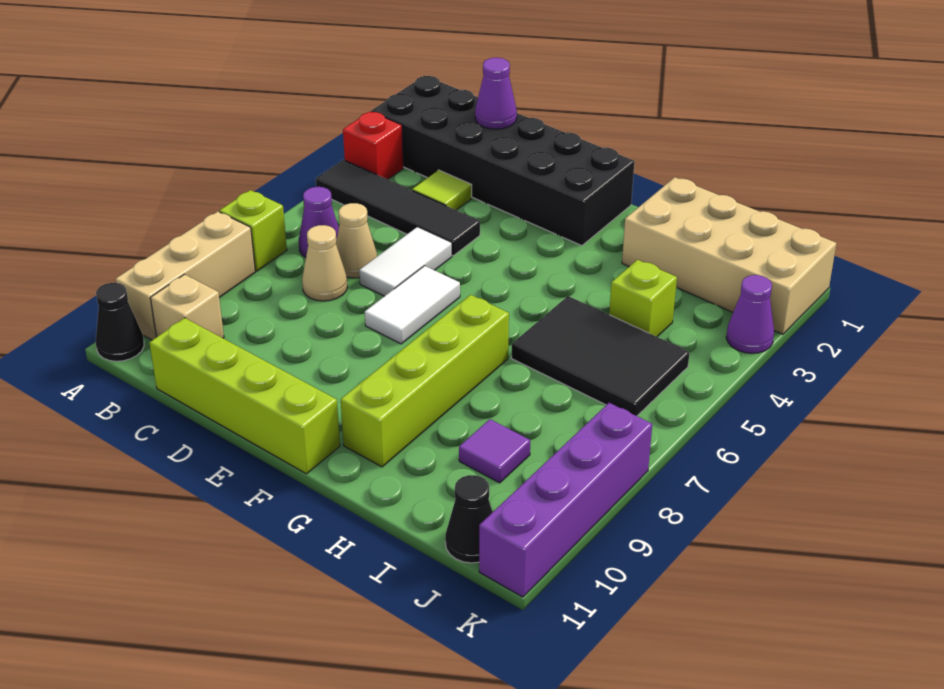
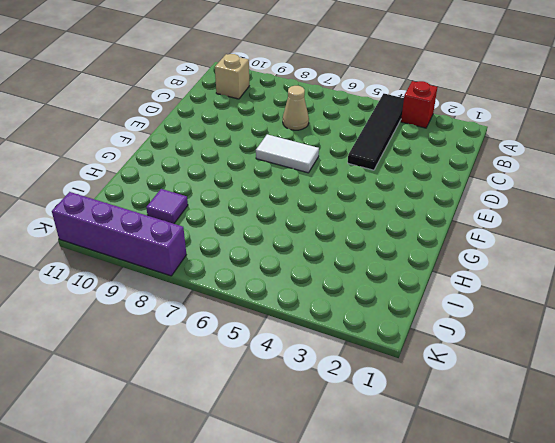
none -> black brick A1:F2 level 1
none -> lime brick A7 level 1
none -> tan brick A8:A10 level 1

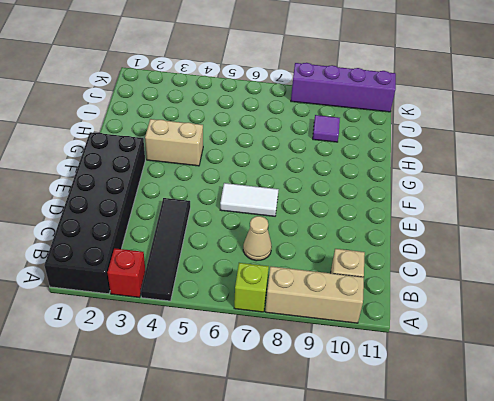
tan brick G3:G4 level 1 -> none
none -> black cone A11 level 1
none -> purple cone B6 level 1
none -> lime tile C3 level 1

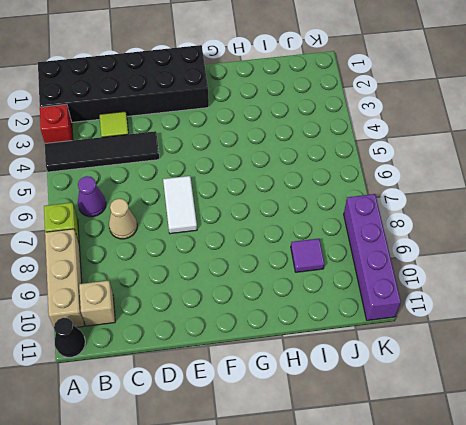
none -> tan cone C6 level 1
none -> lime brick C11:F11 level 1
none -> white tile D5:D6 level 1

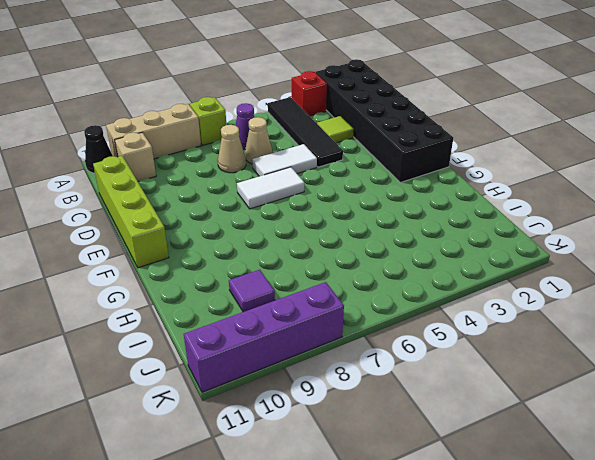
none -> lime brick G7:G10 level 1
none -> tan brick H1:K2 level 1
none -> black tile H5:J6 level 1

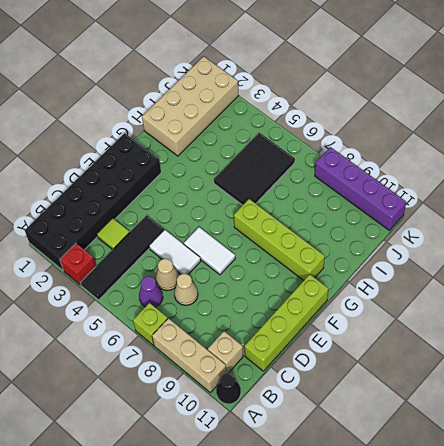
none -> lime brick I4 level 1
none -> purple tile I9 level 1
none -> black cone J11 level 1

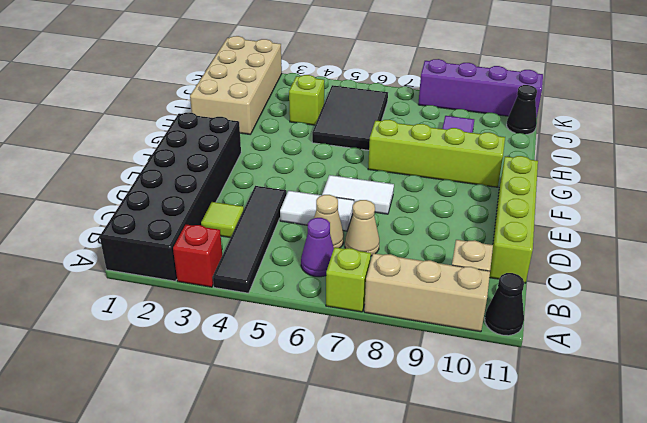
none -> purple cone K3 level 1
none -> purple cone C1 level 2

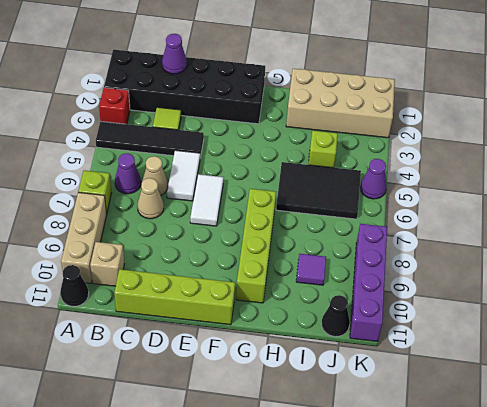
purple cone K5 level 1 -> purple cone K3 level 1

